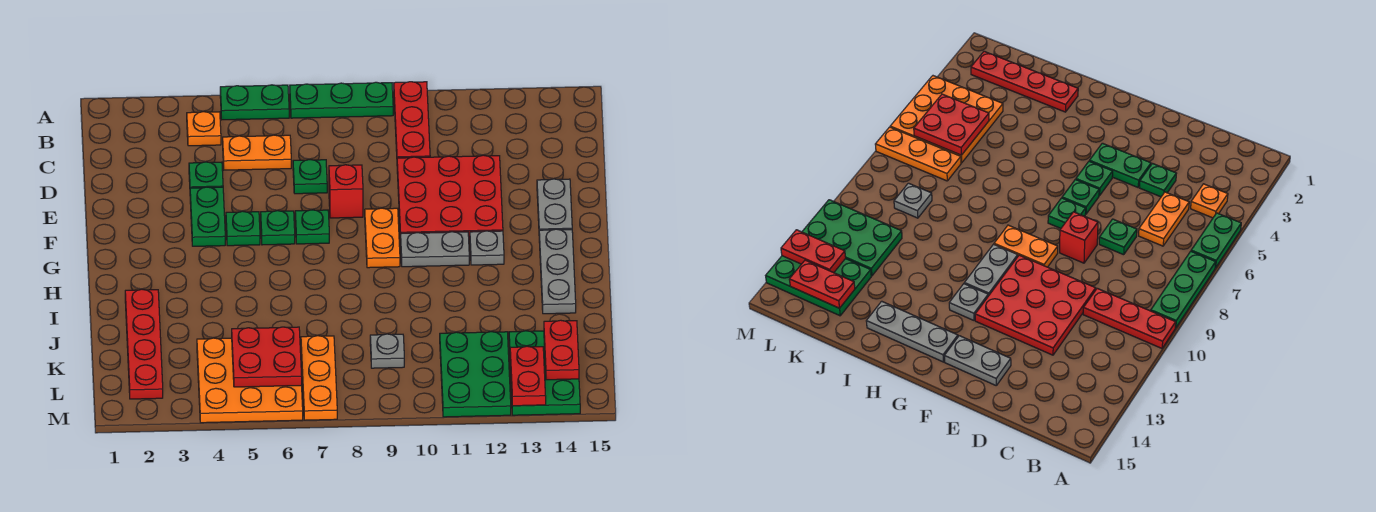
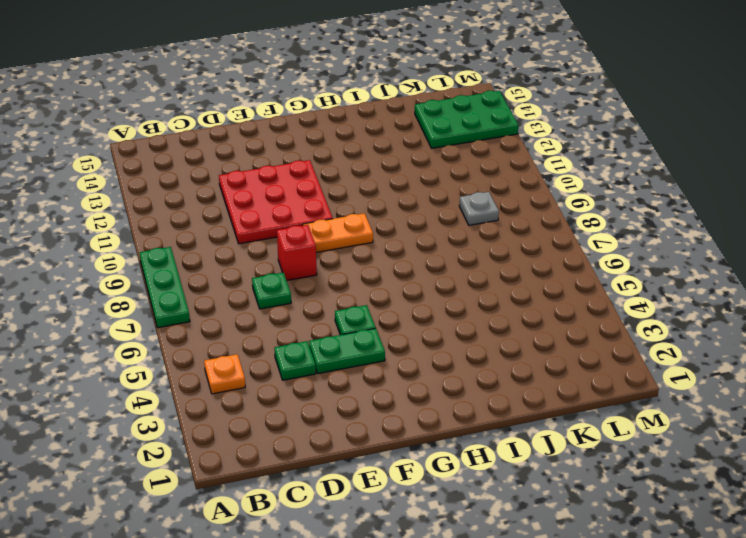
none -> green plate A5:A6 level 1
none -> red plate A10:C10 level 1
none -> orange plate C5:C6 level 1

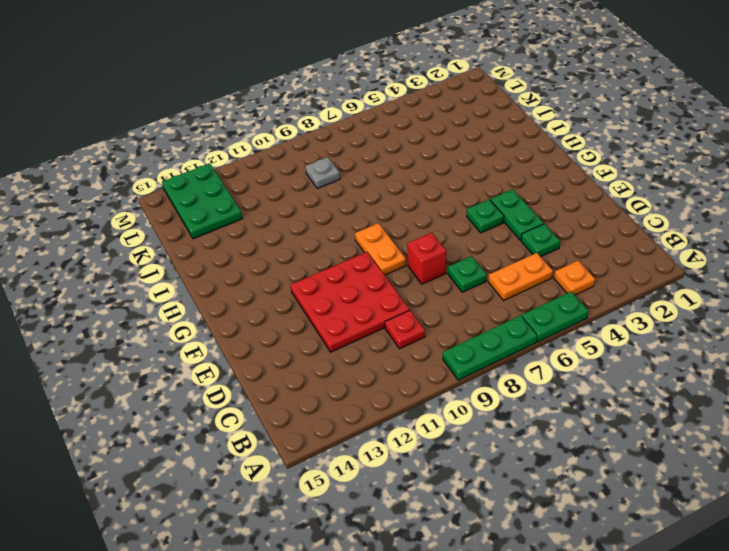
red plate C10 level 1 -> red plate A10:C10 level 1
none -> grey plate E14:F14 level 1
none -> green plate F6 level 1
none -> green plate F7 level 1

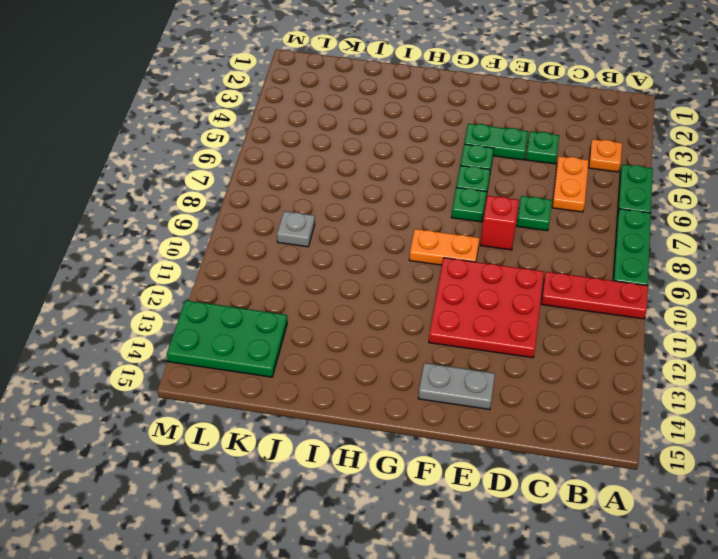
none -> grey plate G10:G11 level 1
none -> grey plate G12 level 1
none -> grey plate G14:I14 level 1

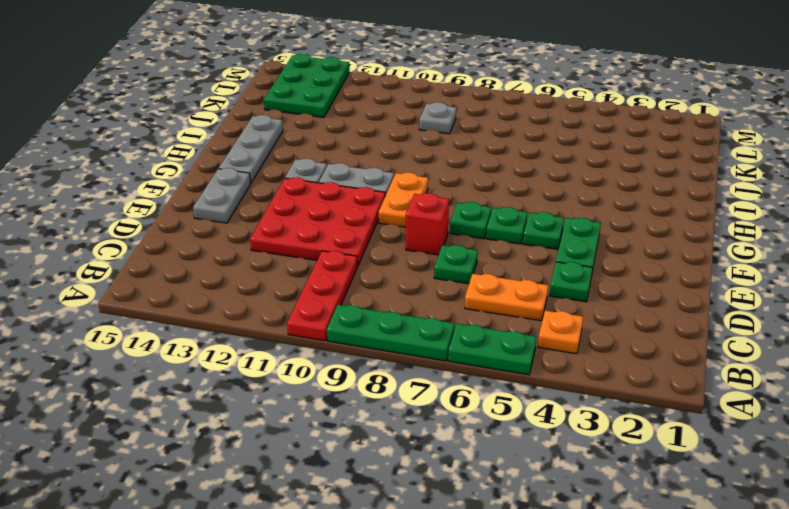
none -> red plate I2:L2 level 1
none -> orange plate K4:M6 level 1
none -> orange plate K7:M7 level 1

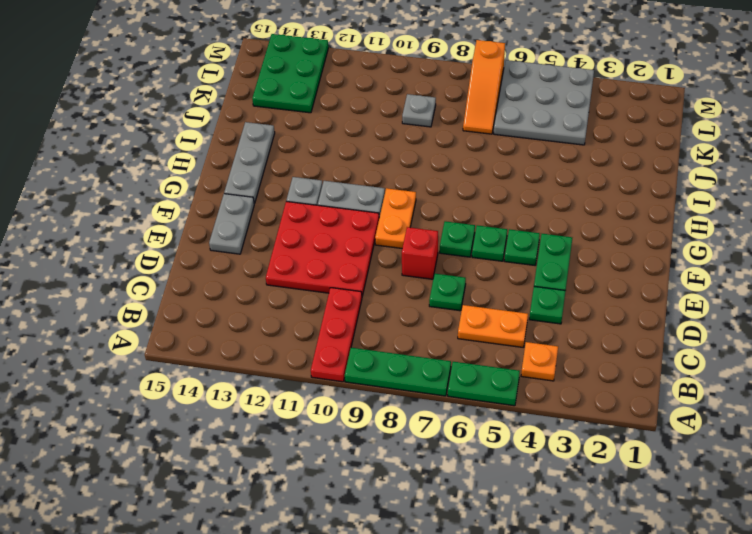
grey plate K4:M6 level 1 -> orange plate K4:M6 level 1
orange slope K7:M7 level 1 top M -> orange plate K7:M7 level 1
none -> red plate I2:L2 level 1
none -> green plate K11:M12 level 1
none -> red plate K5:L6 level 2

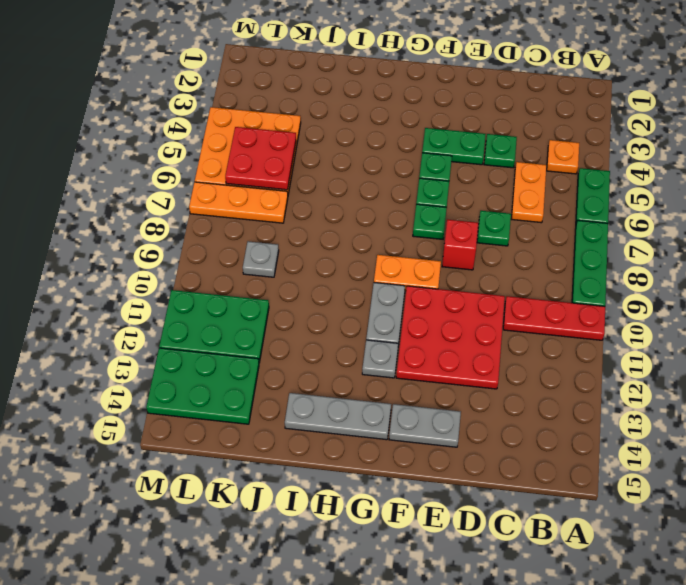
none -> red plate I2:L2 level 1
none -> red plate K14:L14 level 2
none -> red plate L13:M13 level 2

